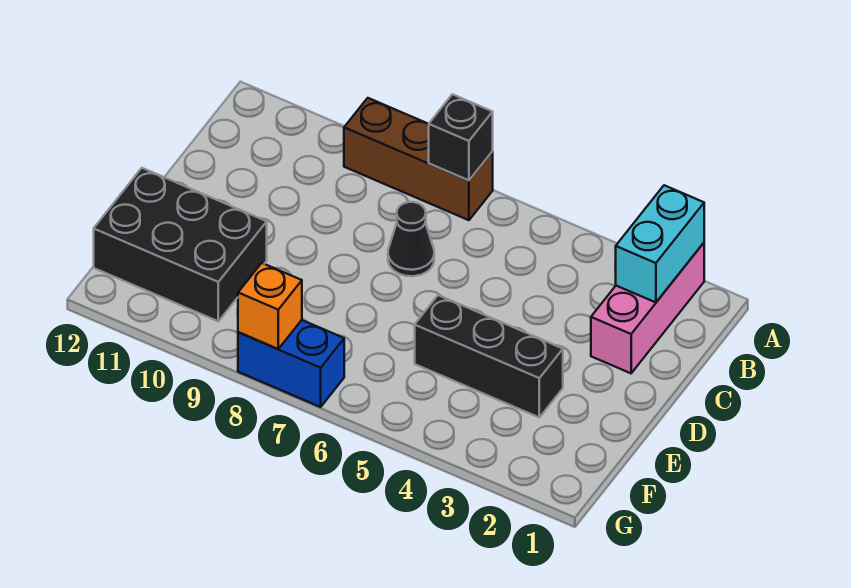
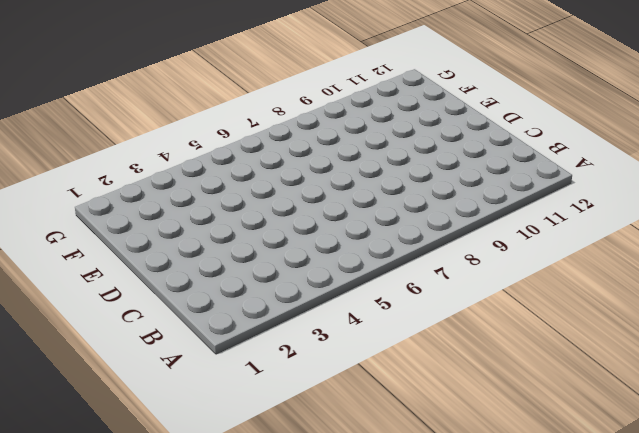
none -> pink brick A2:C2 level 1
none -> brown brick A7:A9 level 1

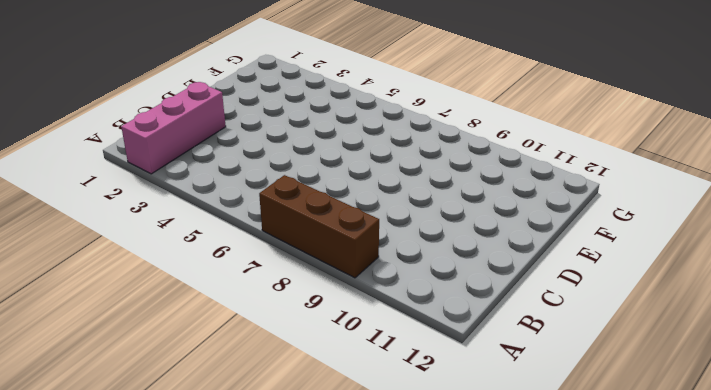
none -> black cone C7 level 1
none -> black brick E3:E5 level 1

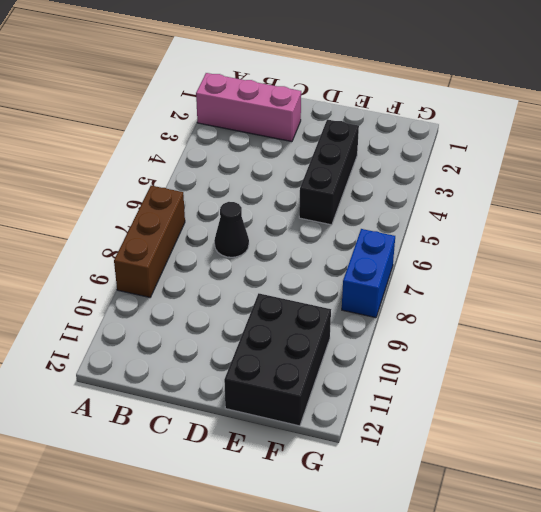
none -> cyan brick A2:B2 level 2
none -> black brick A7 level 2

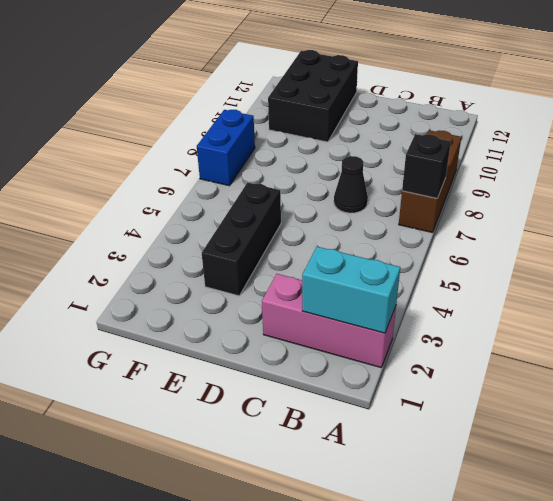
none -> orange brick G8 level 2

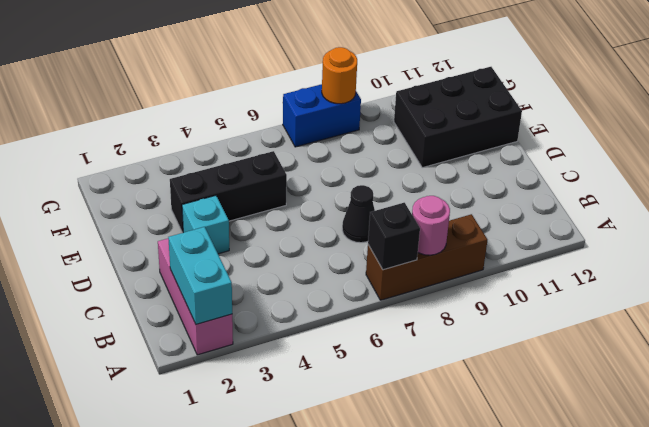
pink round brick A8 level 2 -> none
cyan brick D3 level 1 -> none
orange round brick G8 level 2 -> orange brick G8 level 2

